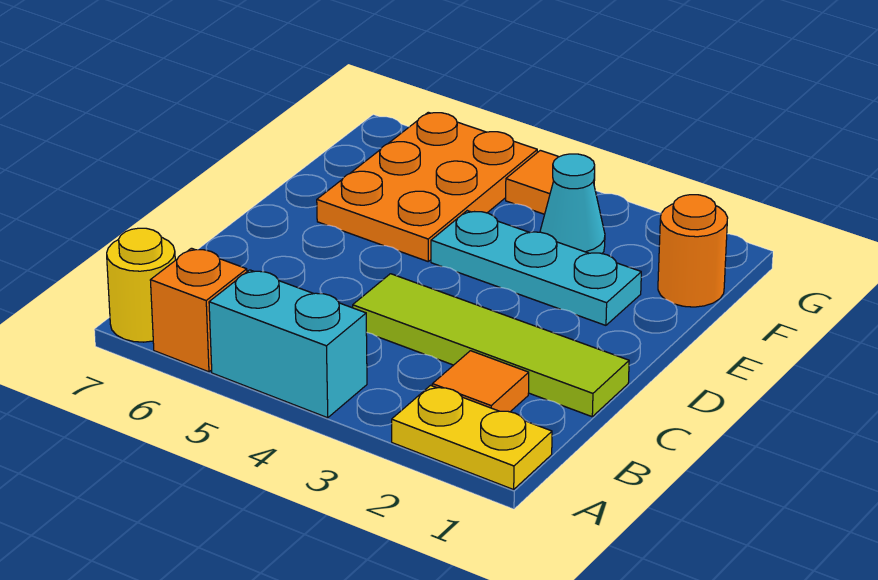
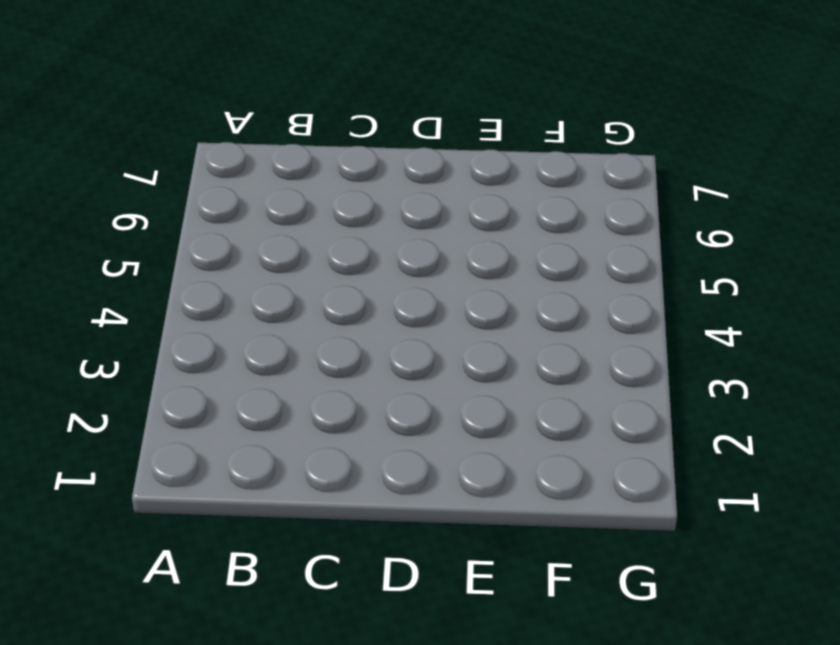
none -> yellow plate A1:A2 level 1
none -> cyan brick A4:A5 level 1

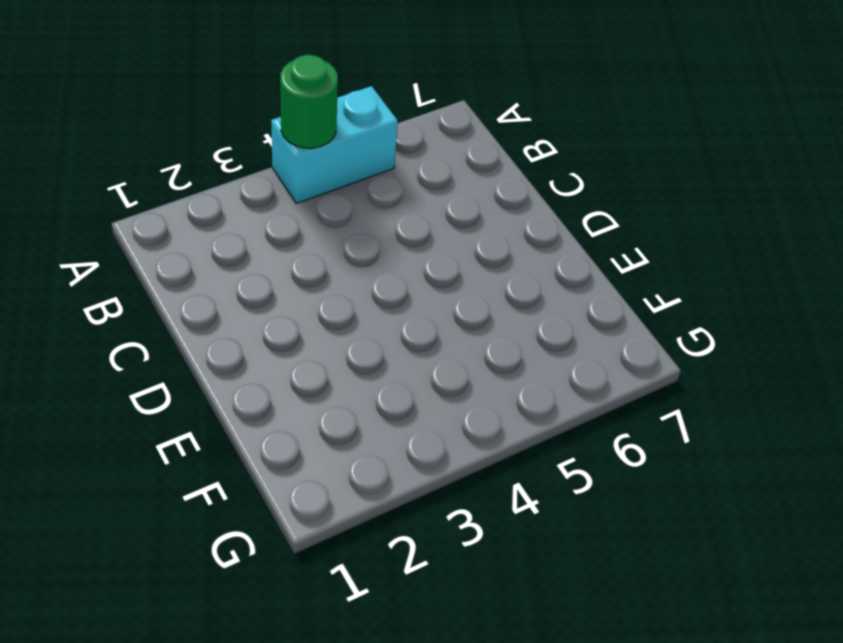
green round brick A4 level 2 -> none
none -> yellow plate A1:A2 level 1
none -> orange brick A6 level 1

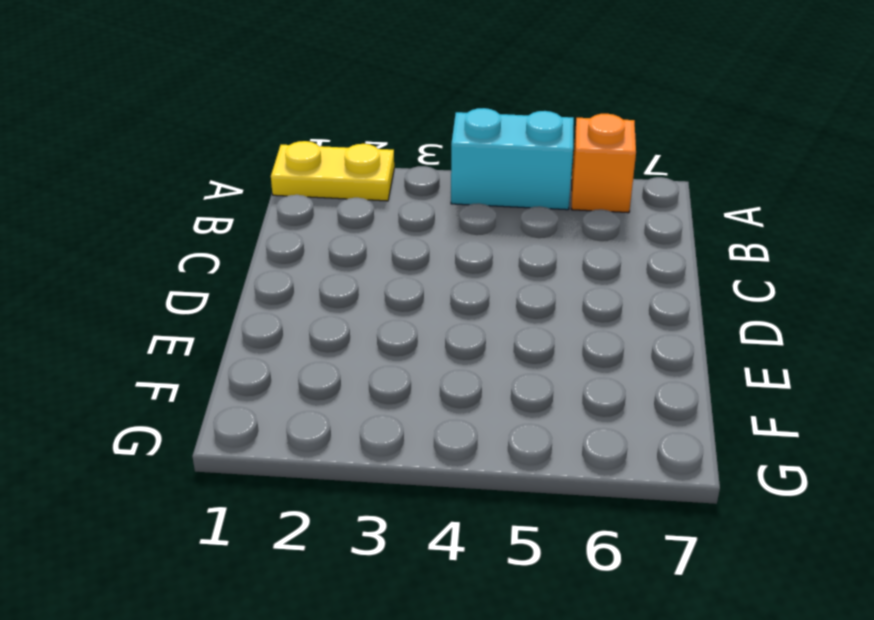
none -> yellow round brick A7 level 1
none -> orange tile B2 level 1

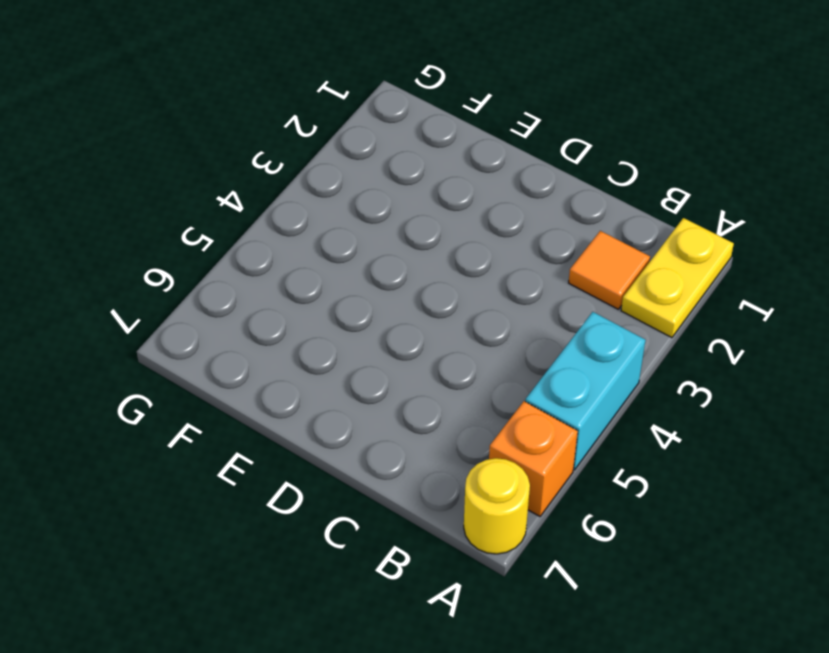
none -> lime tile C1:C4 level 1
none -> cyan plate E2:E4 level 1

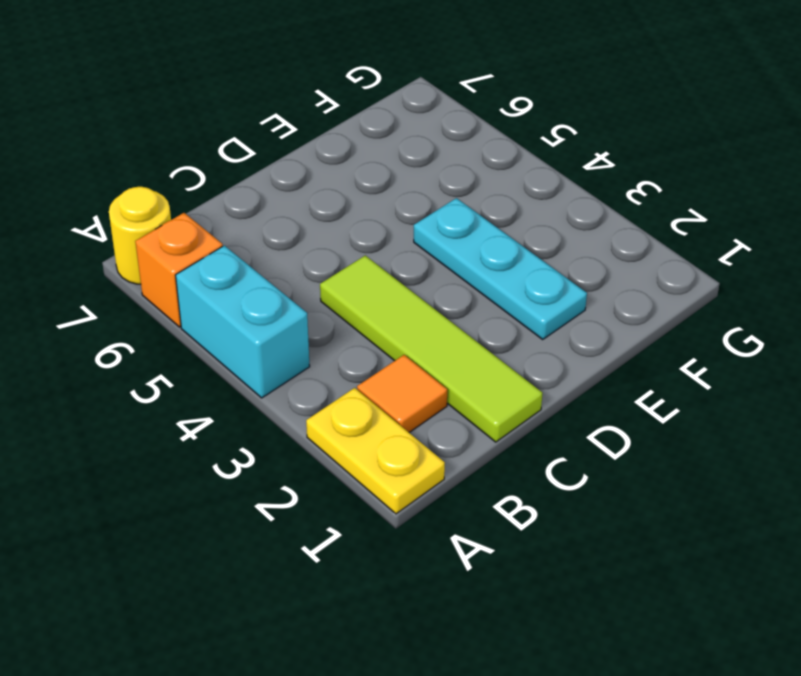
none -> orange plate E5:G6 level 1
none -> orange round brick F1 level 1

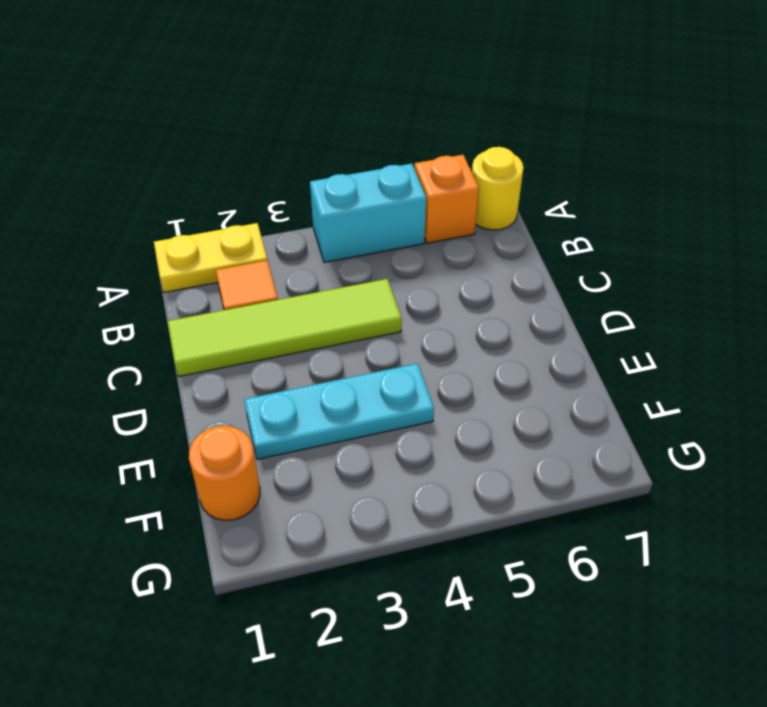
none -> orange plate E5:G6 level 1
none -> cyan cone F3 level 1

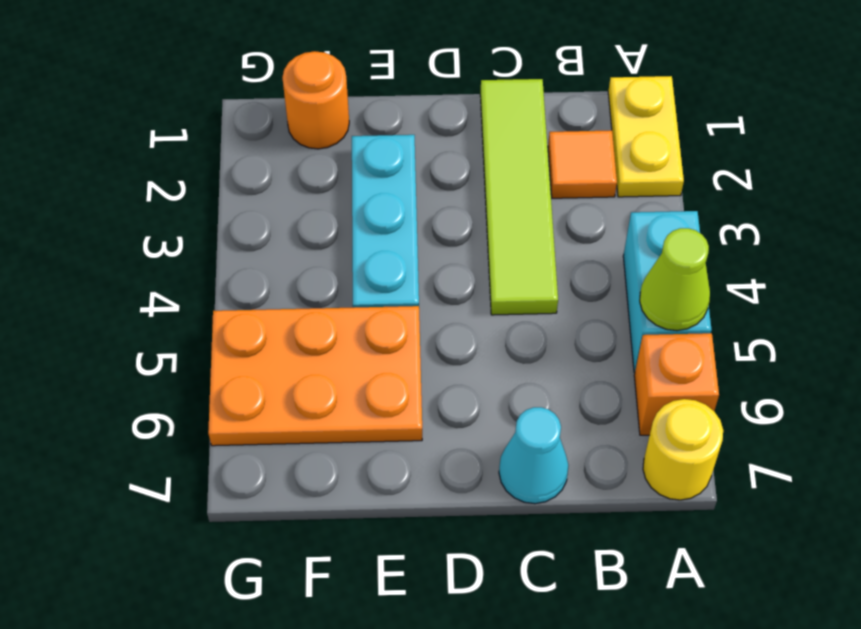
lime cone A5 level 2 -> none
cyan cone C7 level 1 -> cyan cone F3 level 1
none -> orange tile G4 level 1

